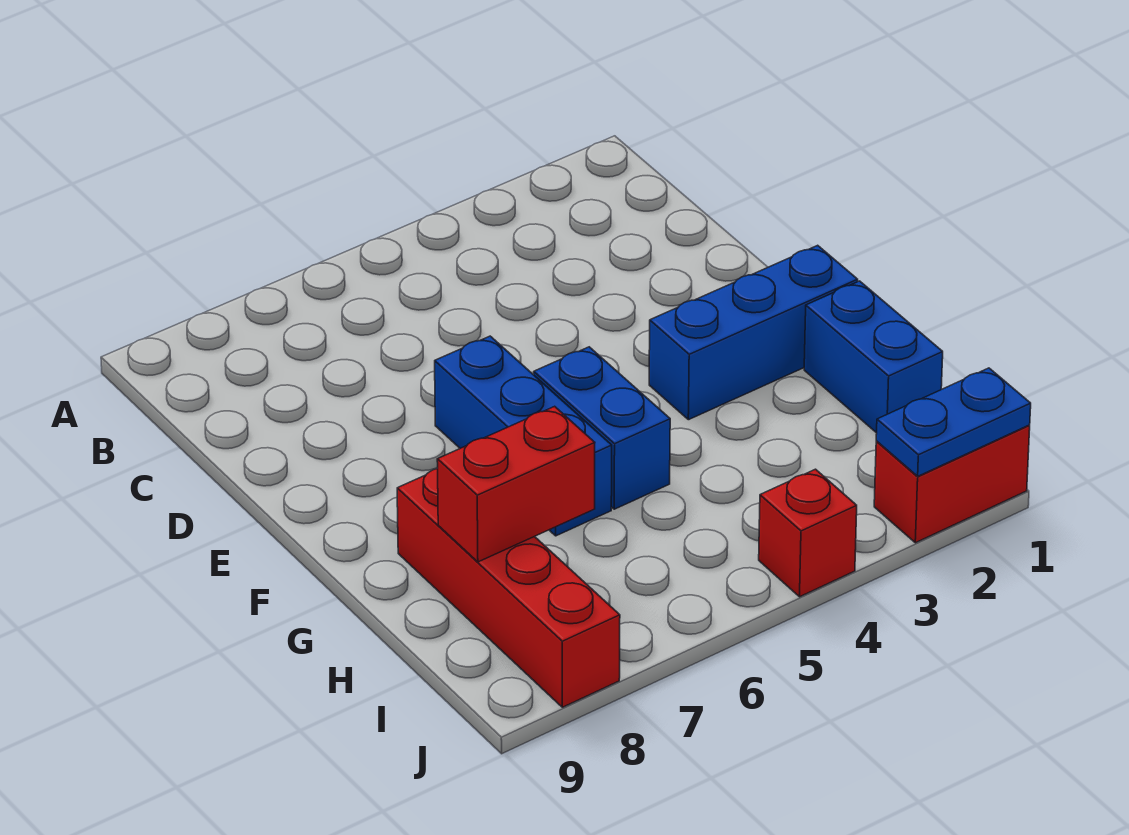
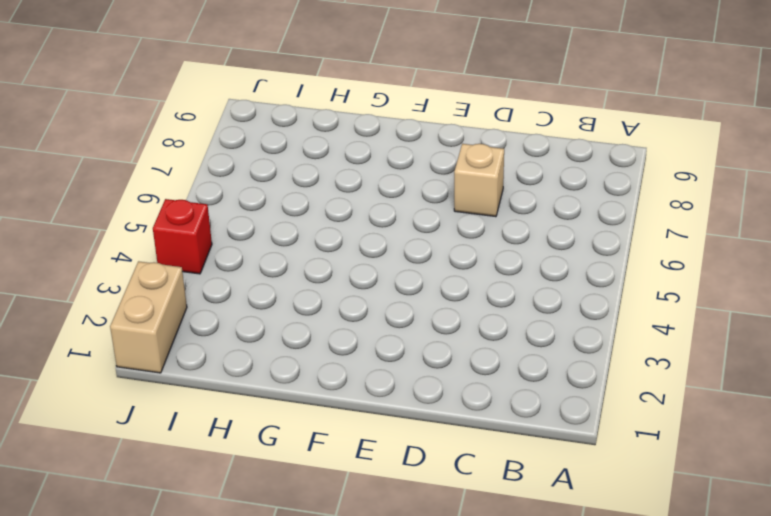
tan brick D7 level 1 -> none
tan brick J1:J2 level 1 -> red brick J1:J2 level 1
none -> blue brick E6:G6 level 1
none -> blue brick F1:F3 level 1

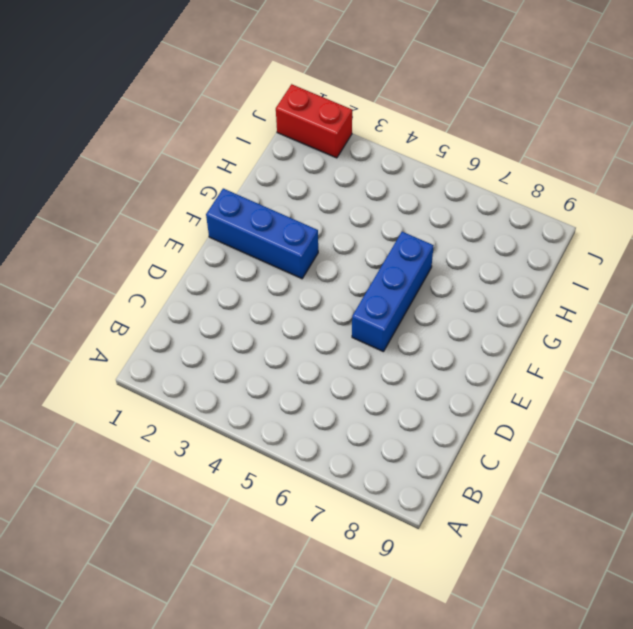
none -> blue brick F5:G5 level 1
none -> blue brick G1:H1 level 1

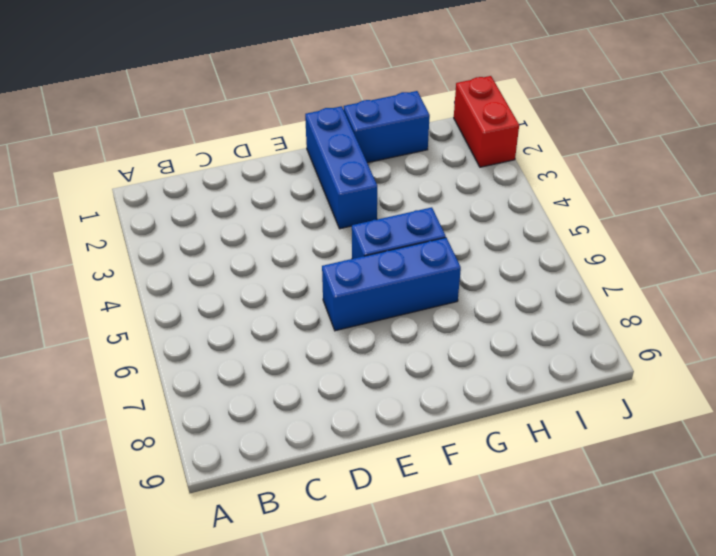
none -> red brick G8:J8 level 1
none -> red brick J4 level 1

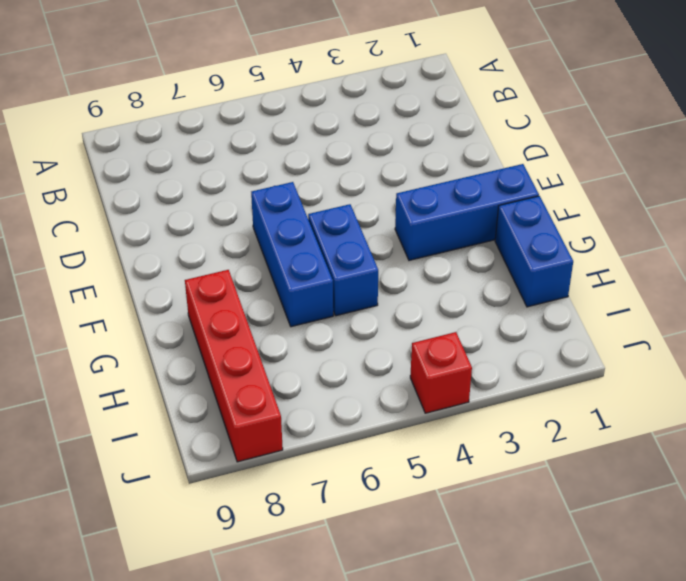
none -> red brick J1:J2 level 1
none -> red brick H7:H8 level 2

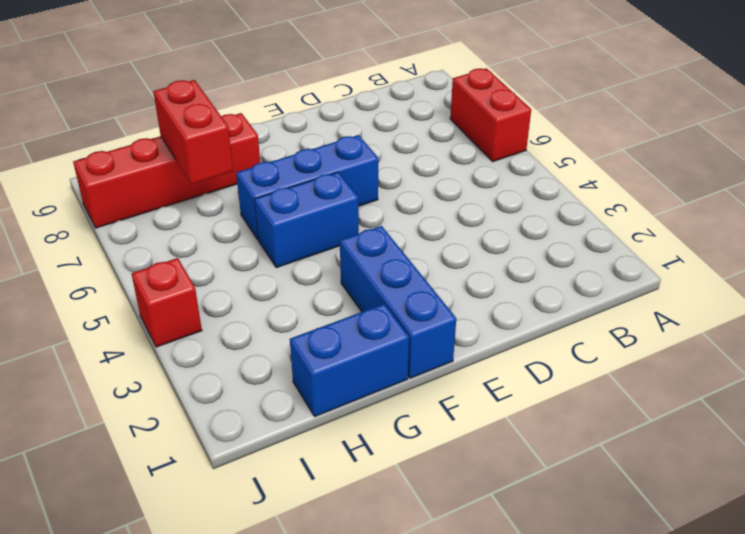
red brick A6:A7 level 1 -> red brick J1:J2 level 1
none -> blue plate J1:J2 level 2

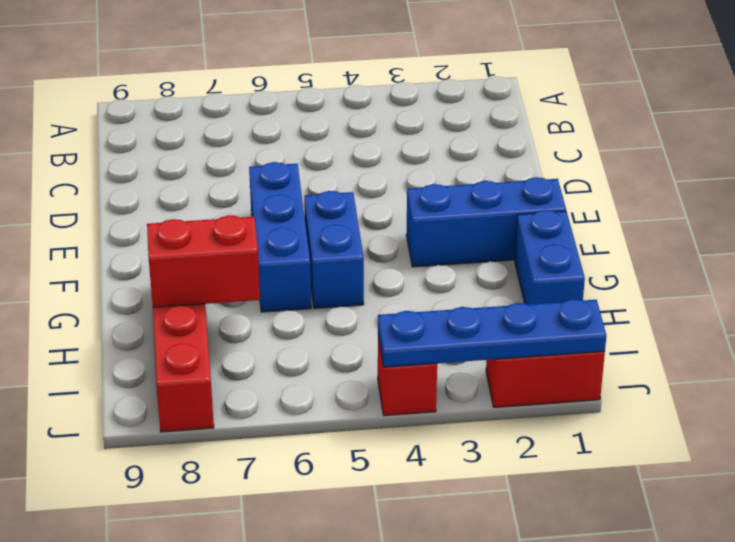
blue plate J1:J4 level 2 -> blue plate J1:J2 level 2

